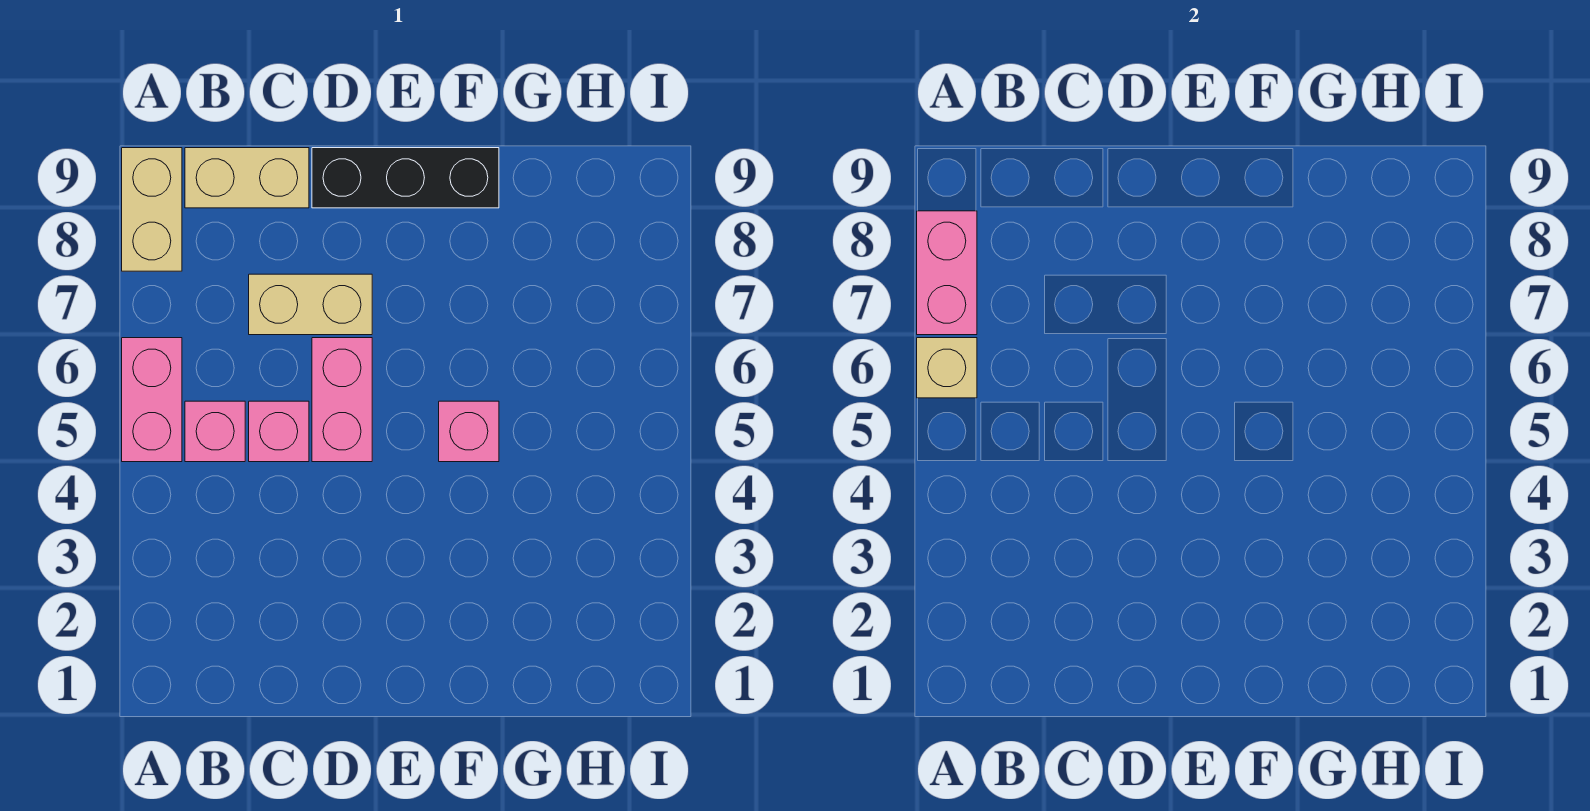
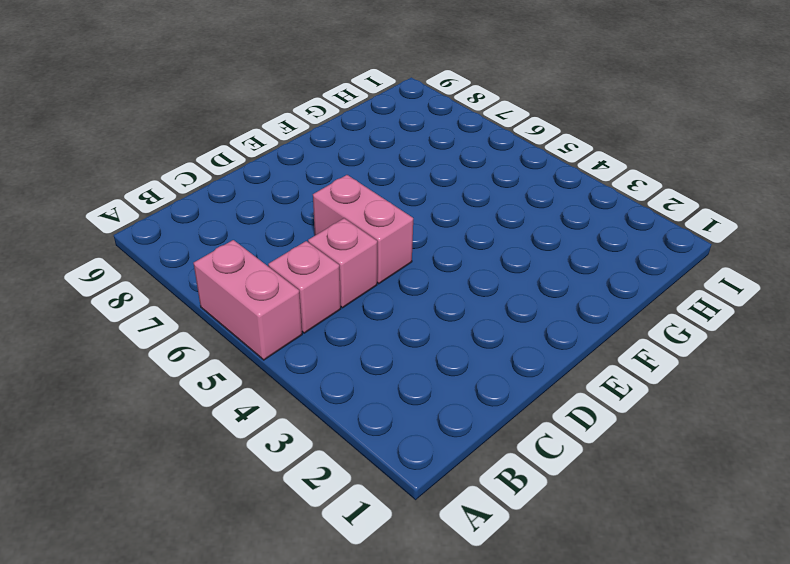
none -> tan brick A8:A9 level 1
none -> tan brick B9:C9 level 1

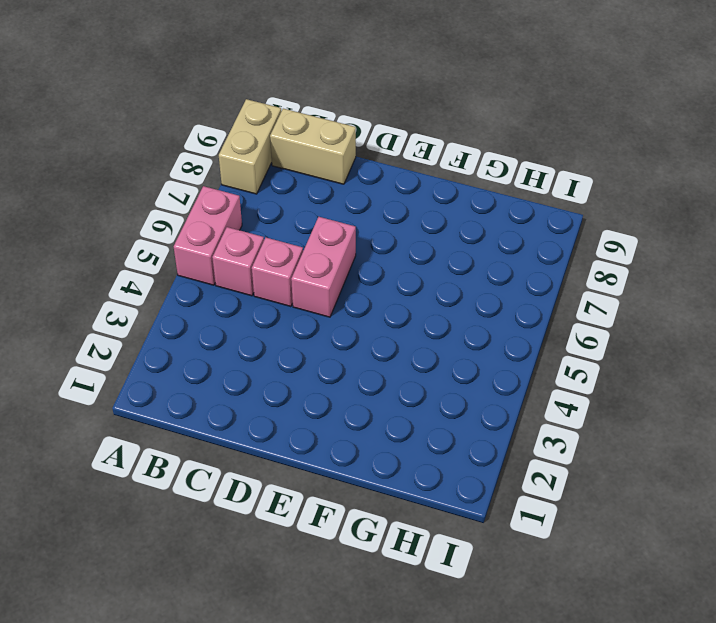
none -> tan brick C7:D7 level 1
none -> black brick D9:F9 level 1

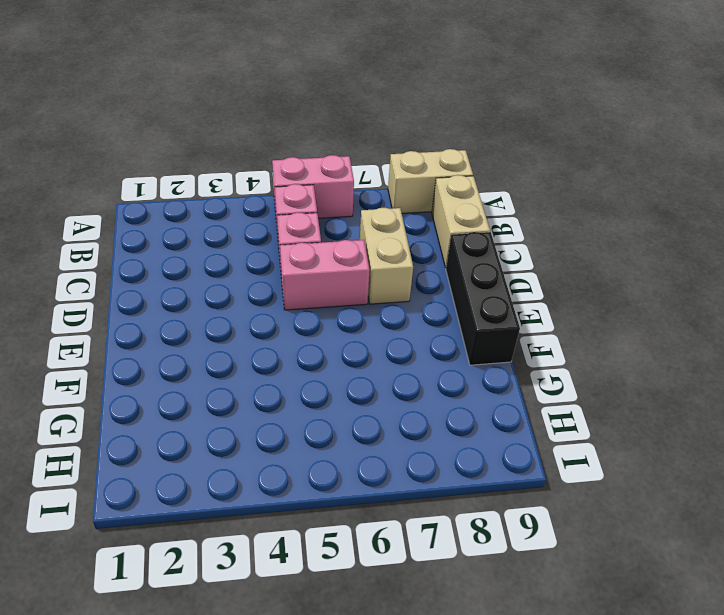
none -> pink brick F5 level 1
none -> tan brick A6 level 2

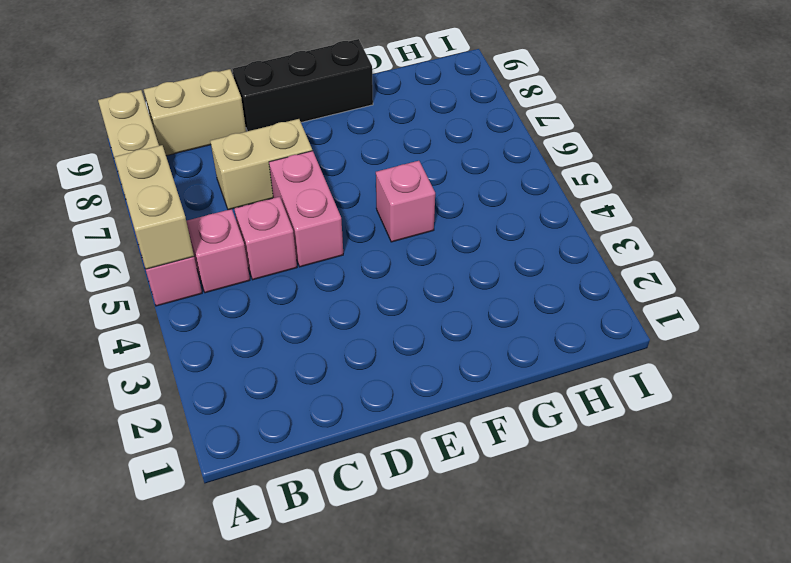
tan brick A5:A6 level 2 -> tan brick A6 level 2
none -> pink brick A7:A8 level 2

